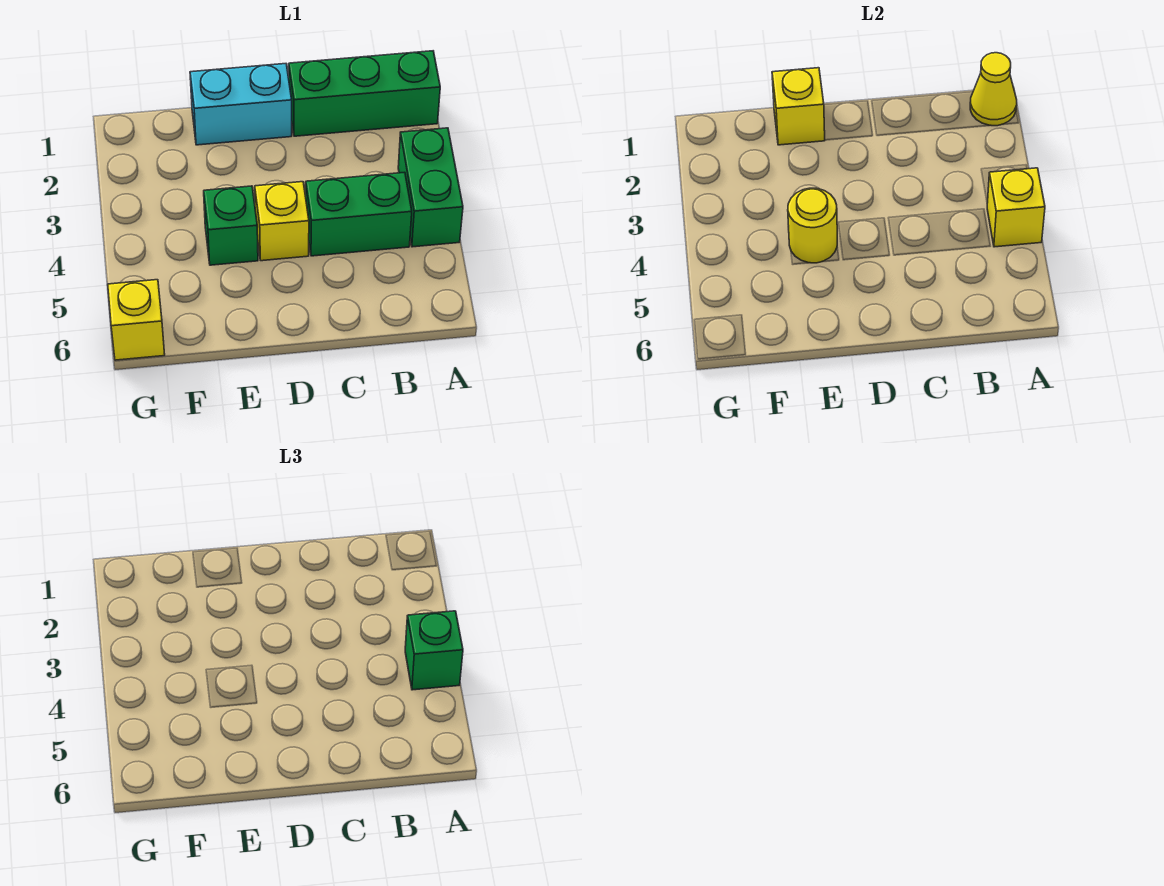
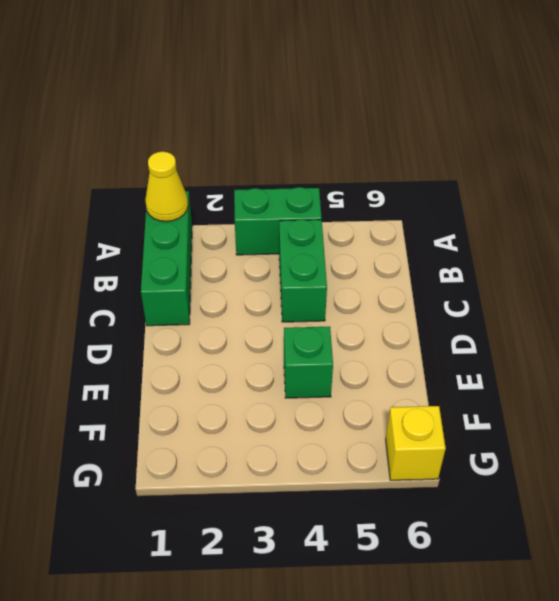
none -> cyan brick D1:E1 level 1
none -> yellow brick D4 level 1
none -> yellow brick A4 level 2

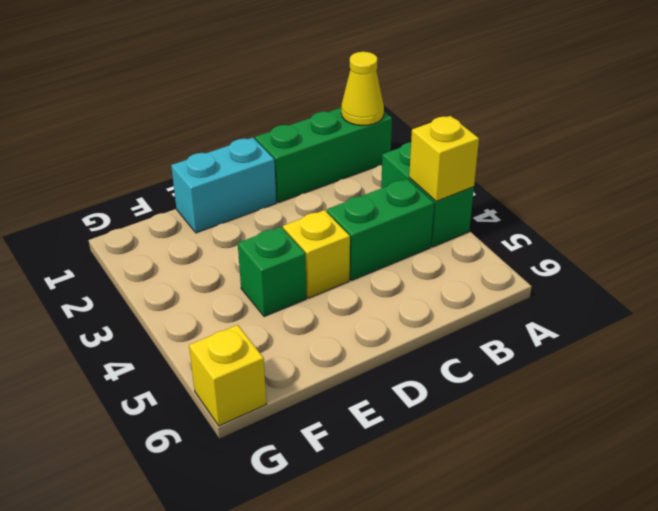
none -> yellow brick E1 level 2
none -> yellow round brick E4 level 2
none -> green brick A4 level 3

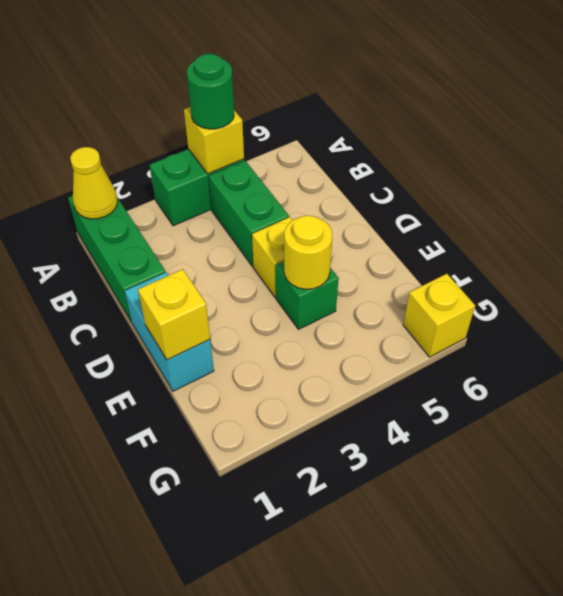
green round brick A4 level 3 -> green brick A4 level 3

